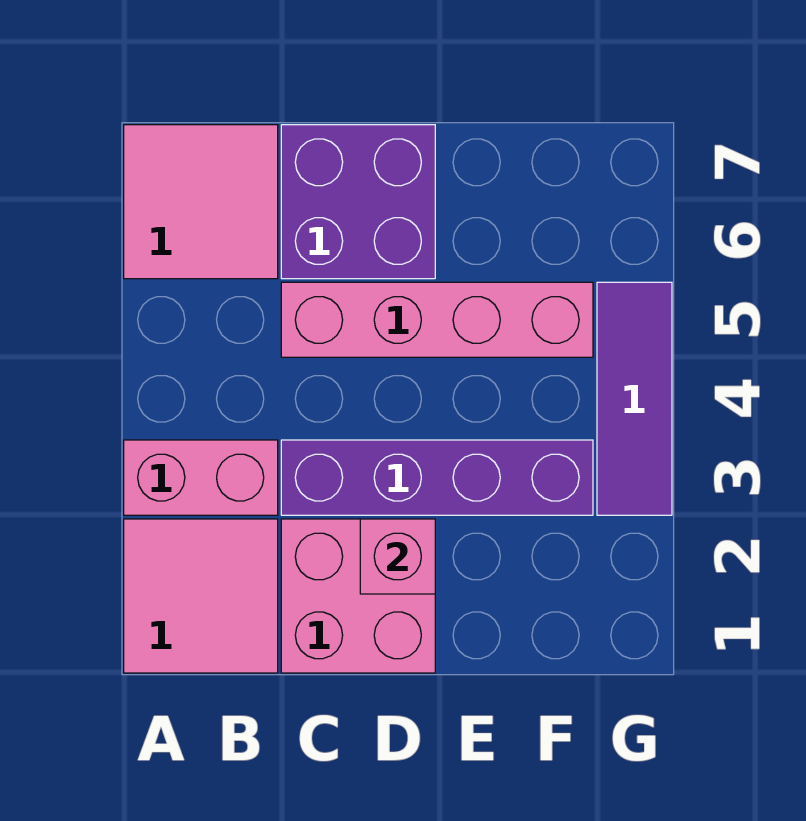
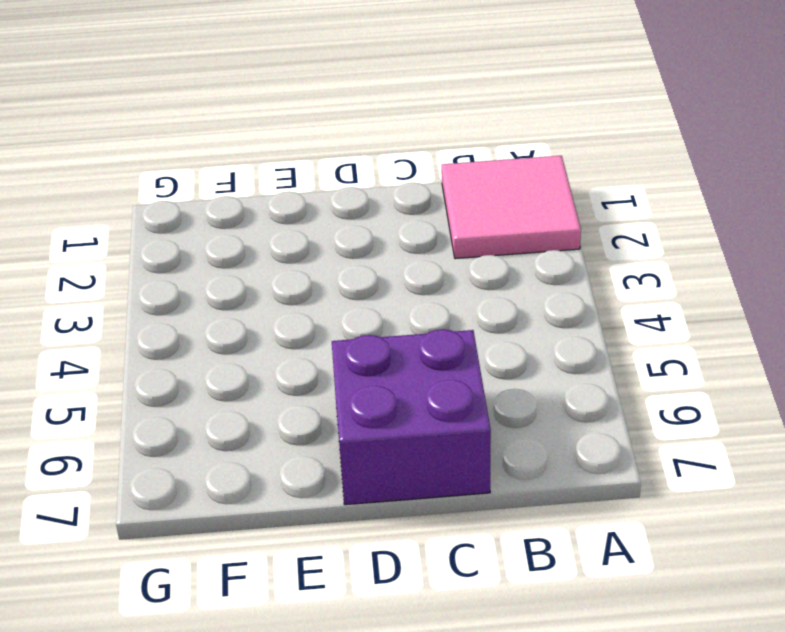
none -> pink brick A3:B3 level 1
none -> pink tile A6:B7 level 1

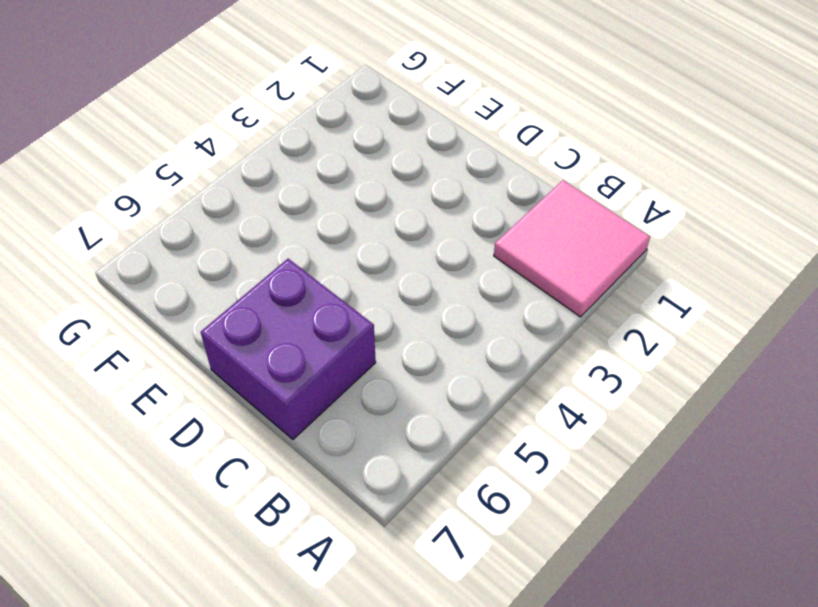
none -> pink brick A3:B3 level 1
none -> pink tile A6:B7 level 1

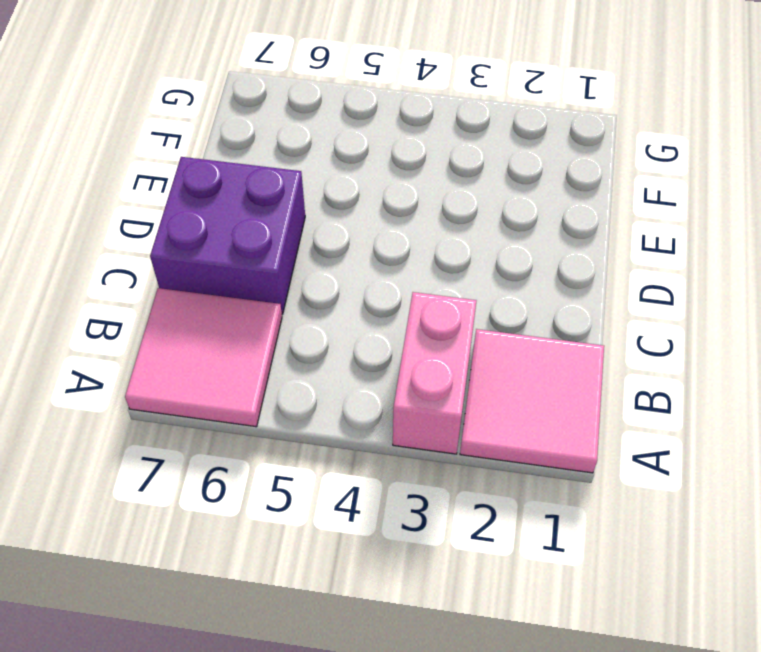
none -> pink brick C1:D2 level 1
none -> purple brick C3:F3 level 1

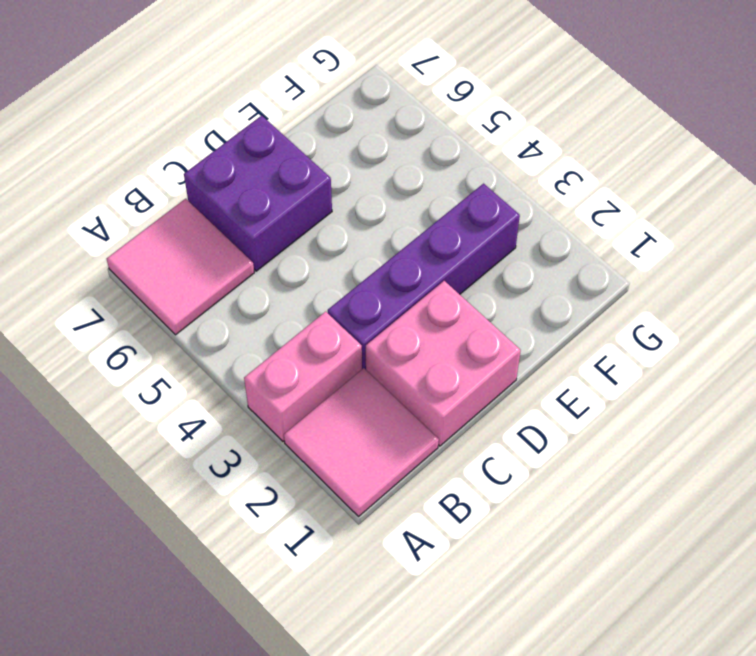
none -> pink brick C5:F5 level 1
none -> purple tile G3:G5 level 1

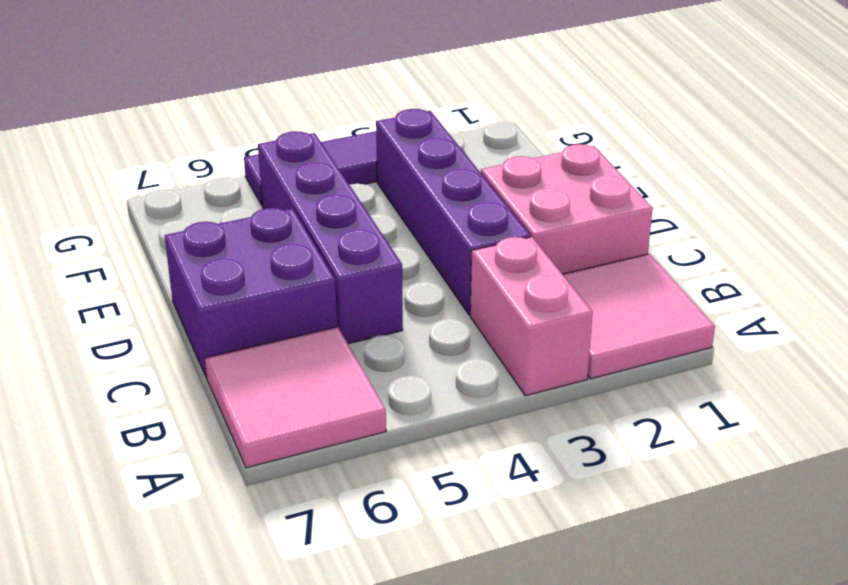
purple brick C5:F5 level 1 -> pink brick C5:F5 level 1
none -> pink brick D2 level 2

